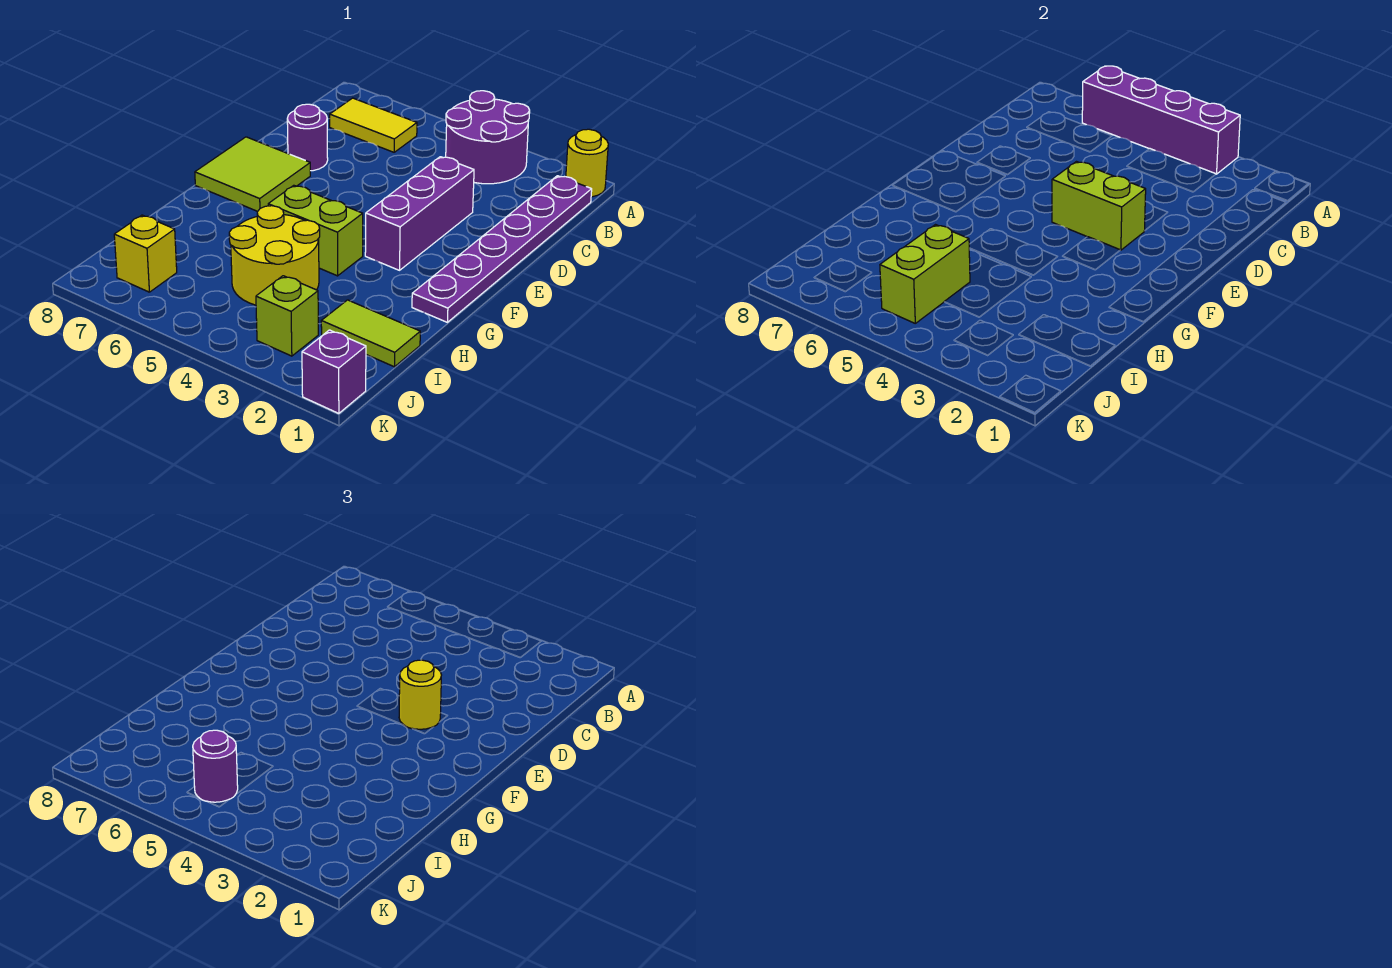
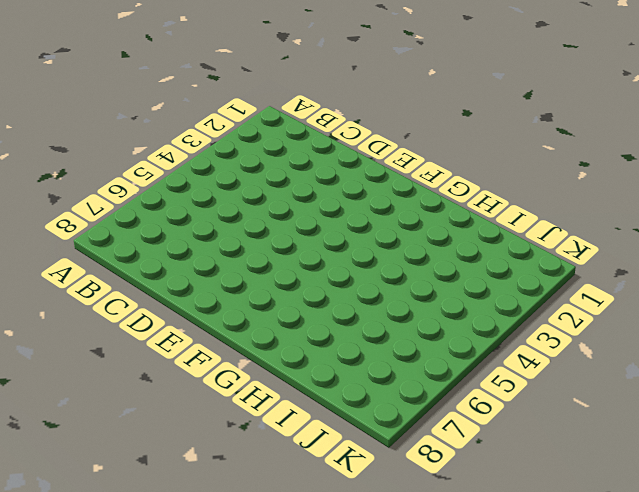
none -> yellow round brick A1 level 1
none -> purple round brick A3:B4 level 1
none -> purple plate B1:G1 level 1

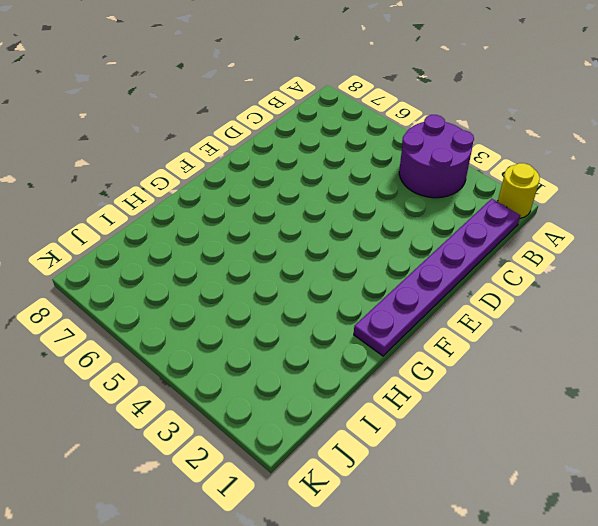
none -> yellow tile B6:B7 level 1
none -> purple brick D3:F3 level 1
none -> purple round brick D7 level 1

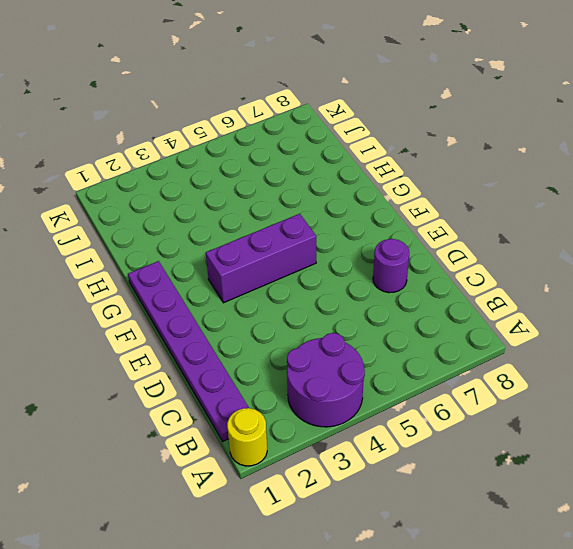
purple brick F3:F5 level 1 -> purple brick D3:F3 level 1
none -> yellow tile B6:B7 level 1
none -> lime tile E7:F8 level 1
none -> lime brick G4:G5 level 1

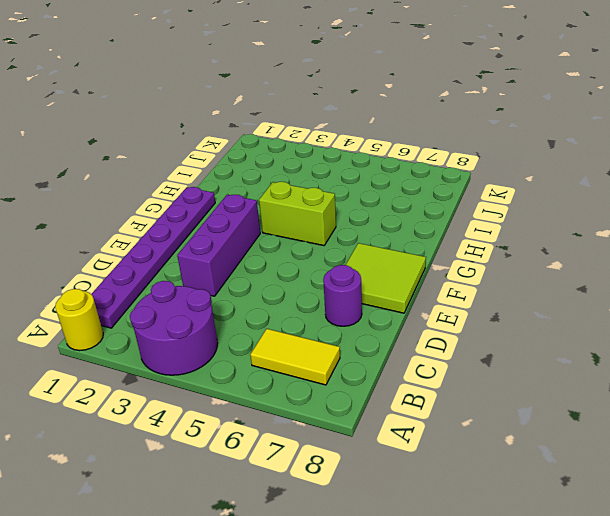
none -> yellow round brick H4:I5 level 1
none -> lime tile I1:I2 level 1
none -> lime brick J3 level 1

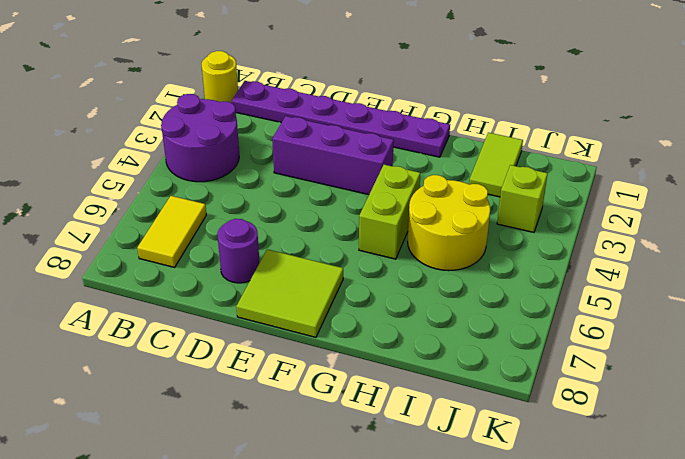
none -> yellow brick J7 level 1
none -> purple brick K1 level 1
none -> purple brick A3:A6 level 2

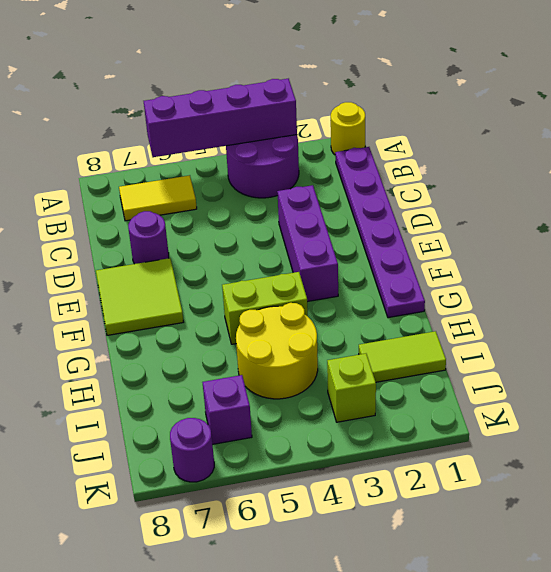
purple brick J6 level 1 -> purple brick K1 level 1
purple round brick K7 level 1 -> purple round brick J5 level 3
none -> yellow brick J7 level 1
none -> lime brick E3:E4 level 2
none -> lime brick I5:J5 level 2

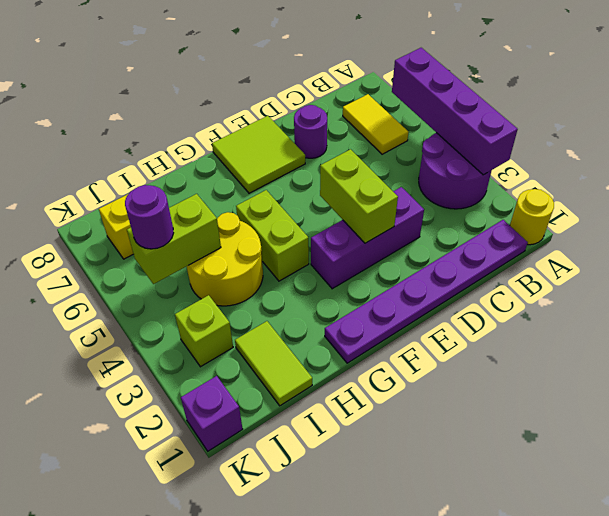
none -> yellow round brick E3 level 3

